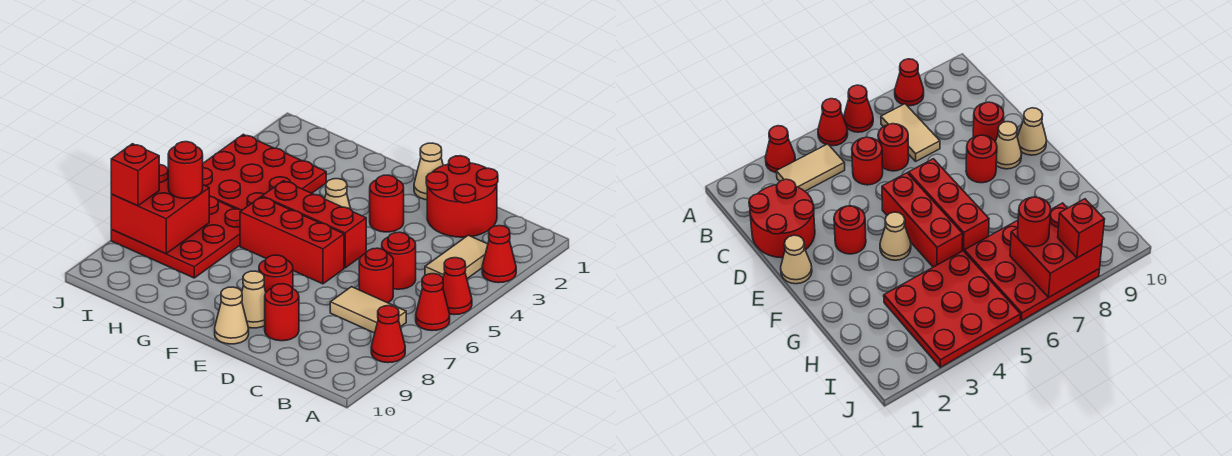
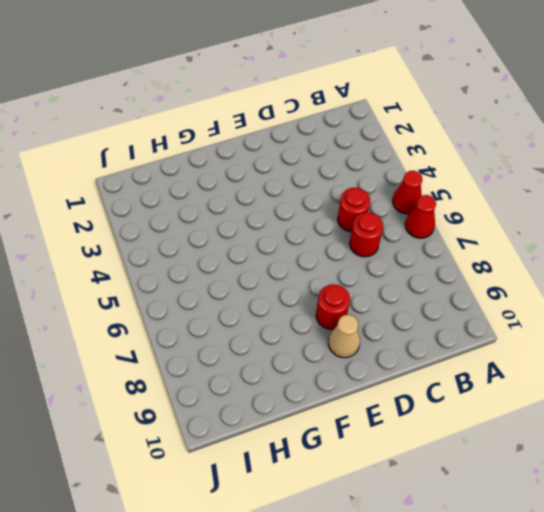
none -> red cone A3 level 1
none -> red cone A8 level 1
none -> tan tile B3:B4 level 1

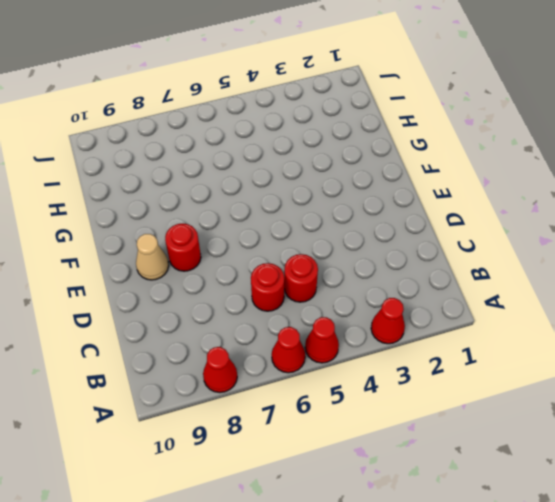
none -> tan tile B3:B4 level 1
none -> tan tile B7:C7 level 1
none -> red round brick C1:D2 level 1

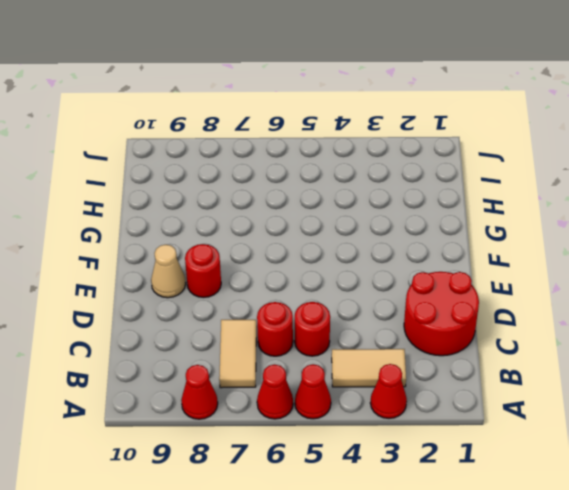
none -> red round brick D9 level 1
none -> tan cone E1 level 1
none -> red round brick E3 level 1

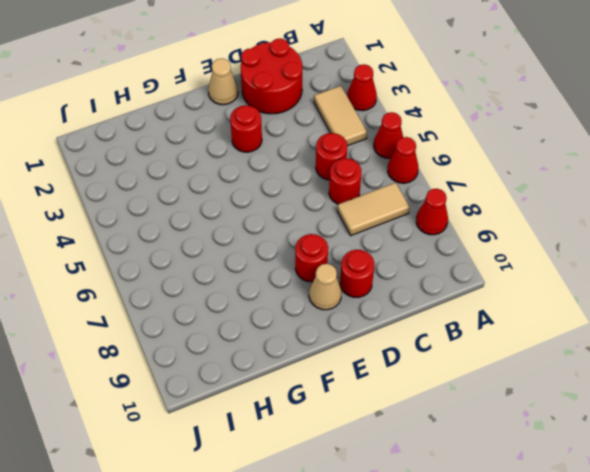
none -> red brick E5:G5 level 1
none -> red brick E6:G6 level 1
none -> tan cone E10 level 1

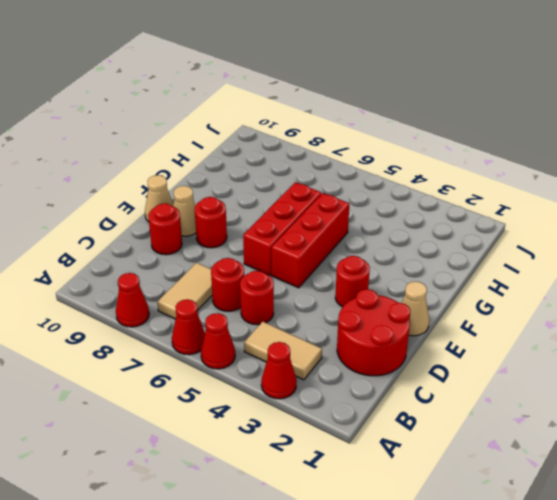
none -> tan cone F4 level 1
none -> red plate H3:J5 level 1
none -> red plate H6:J8 level 1

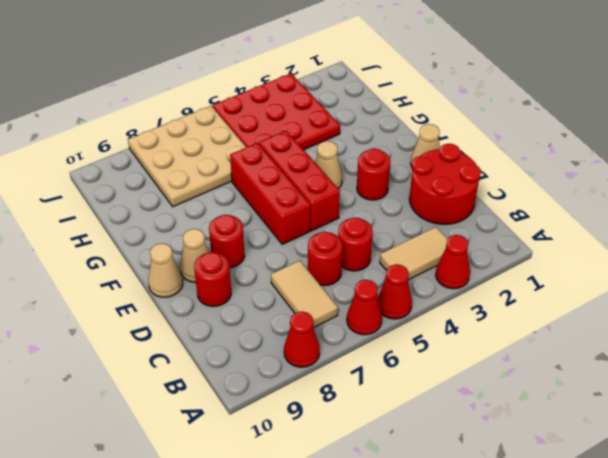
tan plate H6:J8 level 1 -> red plate H6:J8 level 1
none -> red brick I7:J8 level 2
none -> red round brick I7 level 3
none -> red brick J8 level 3

